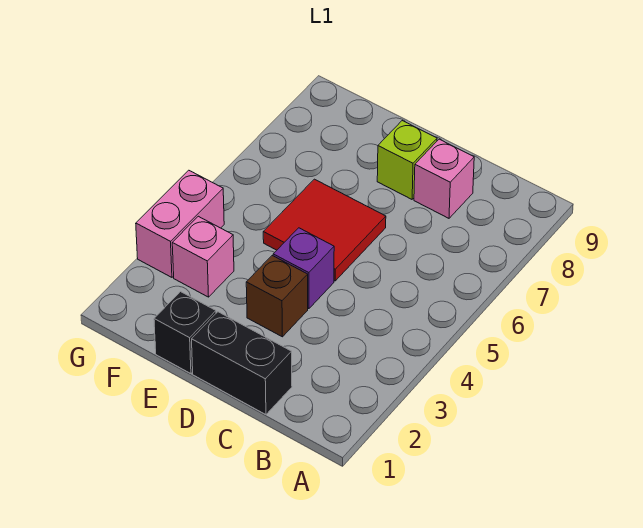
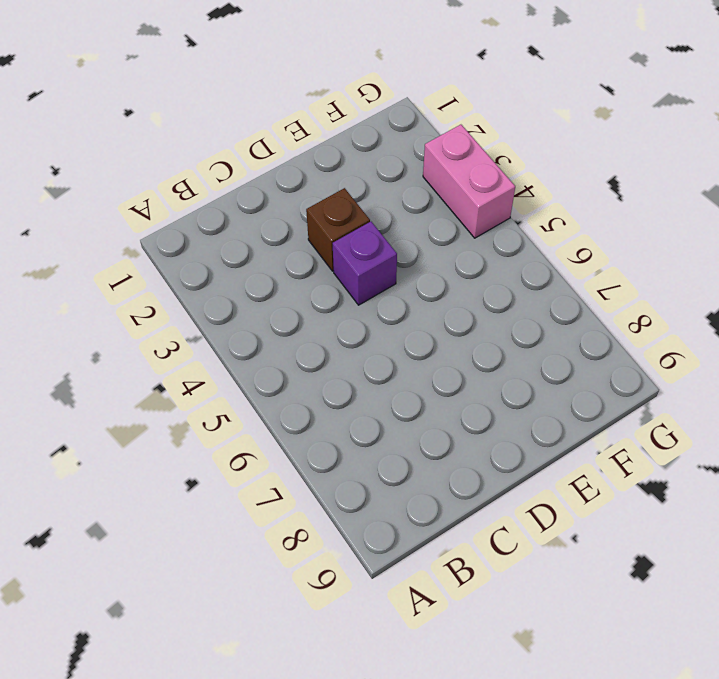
none -> black brick C1:D1 level 1
none -> pink brick C8 level 1

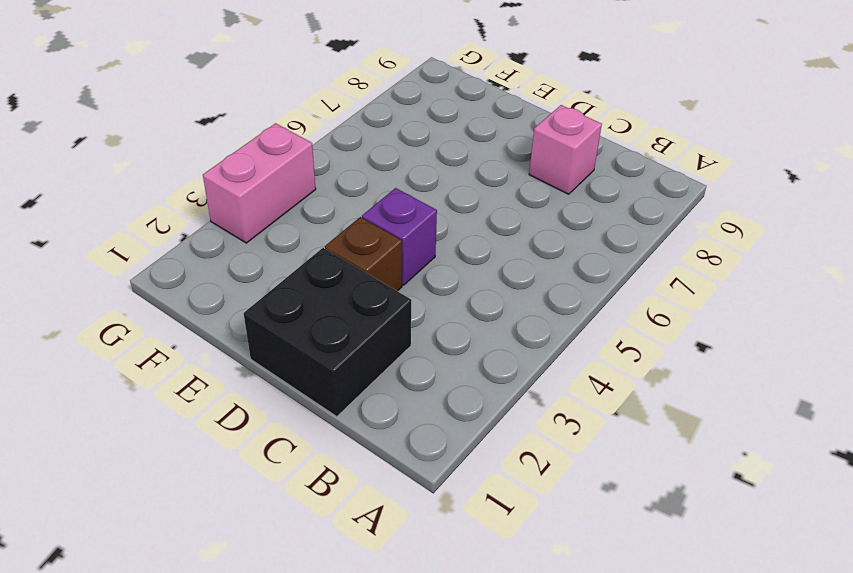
black brick C1:D2 level 1 -> black brick C1:D1 level 1
none -> red tile D5:E6 level 1
none -> lime brick D8 level 1

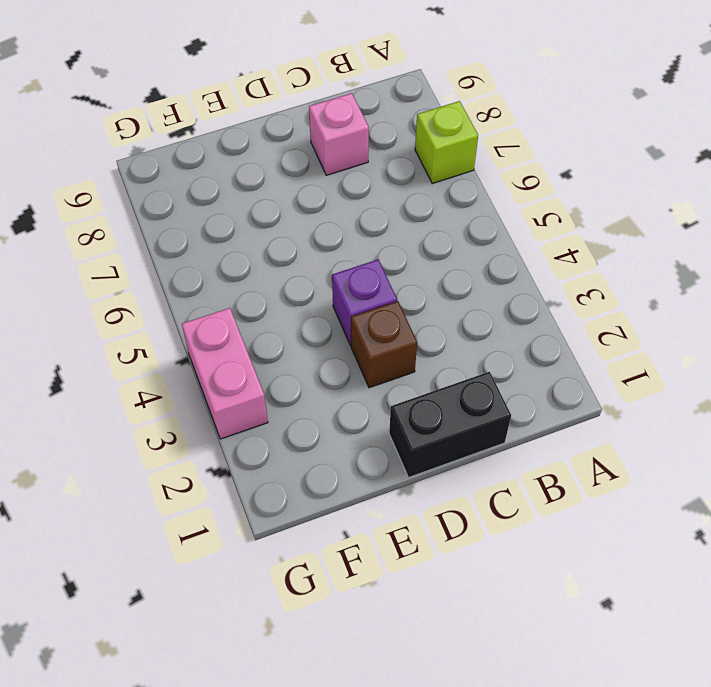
lime brick A7 level 1 -> lime brick D8 level 1
none -> red tile D5:E6 level 1
none -> black brick E1 level 1

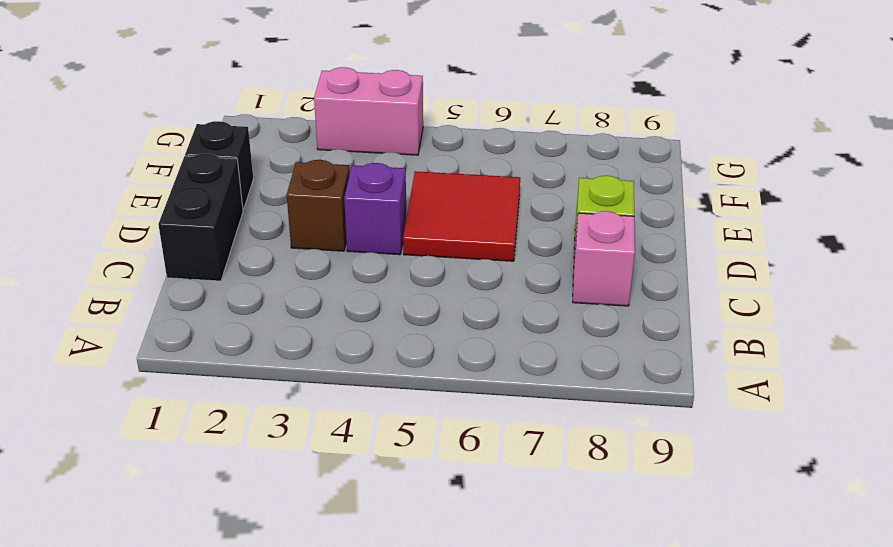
none -> pink brick F3 level 1

